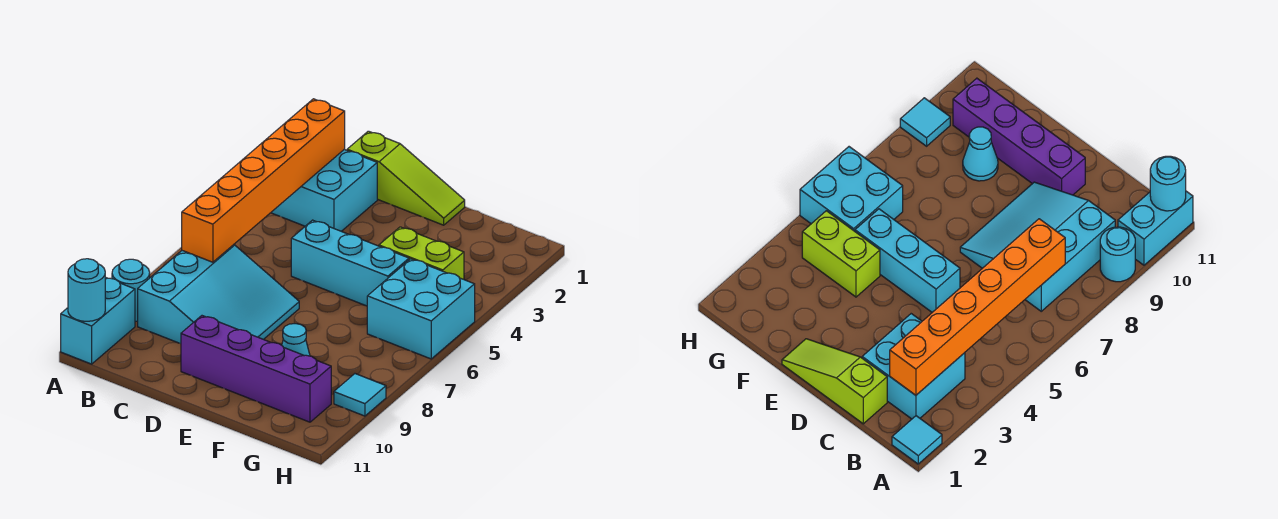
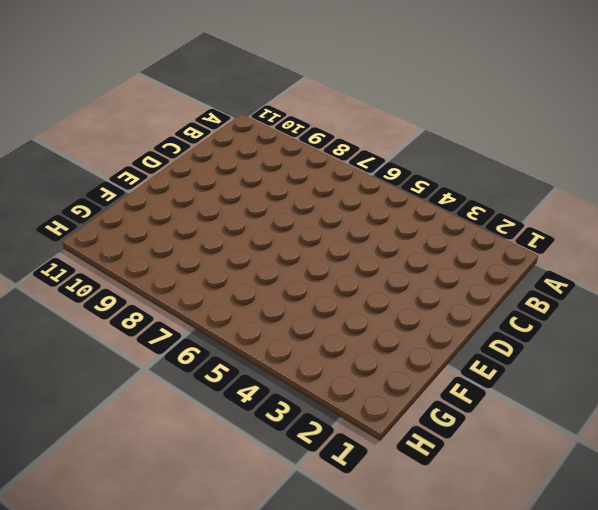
none -> cyan tile A1 level 1
none -> cyan round brick A9 level 1
none -> cyan brick A10:A11 level 1

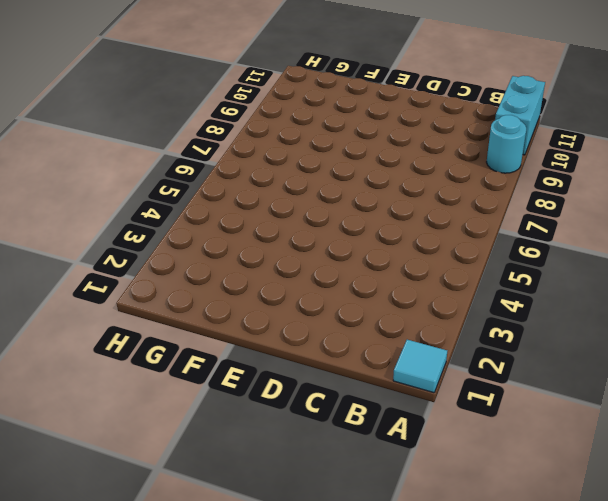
none -> cyan brick B2:C3 level 1
none -> cyan slope B7:D9 level 1 top B
none -> lime slope C1:E1 level 1 top C

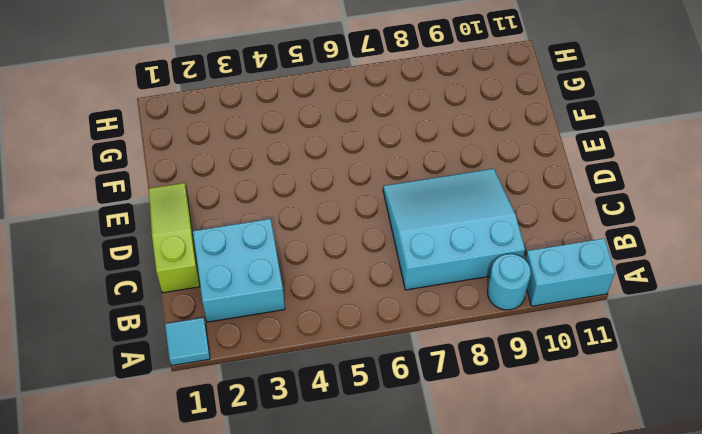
none -> cyan brick D5:F5 level 1
none -> purple brick D10:G10 level 1
none -> lime brick F4:G4 level 1

